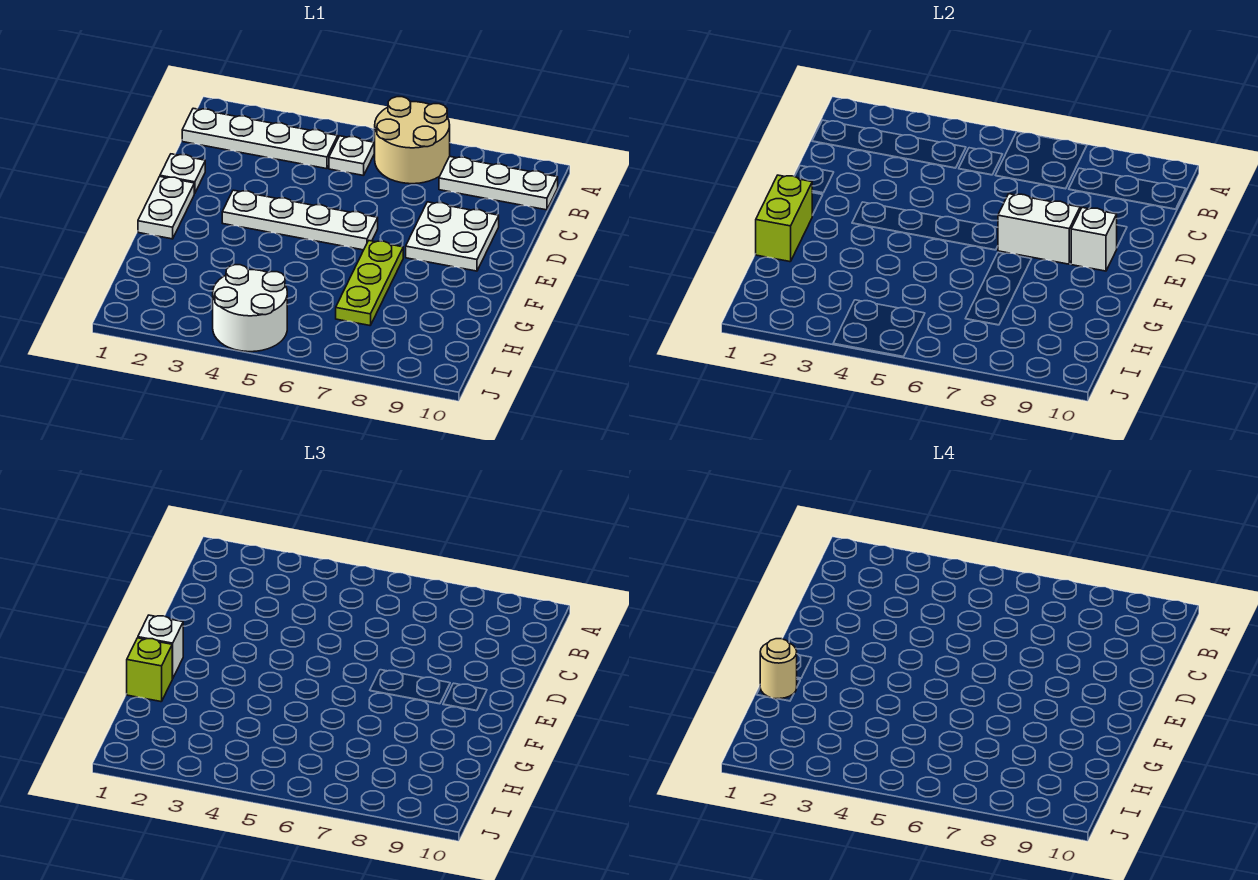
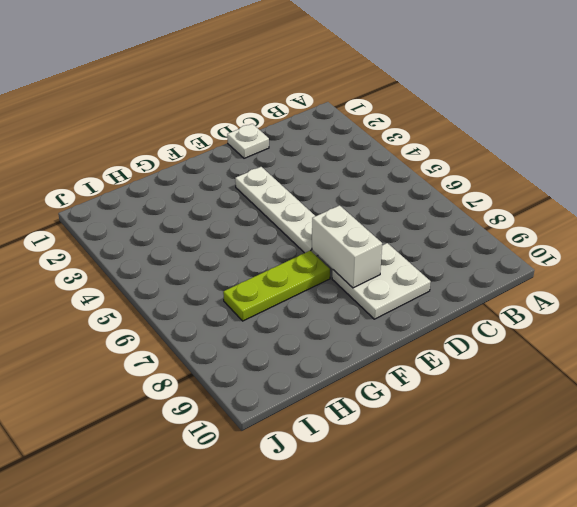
none -> tan round brick A6:B7 level 1
none -> white plate B1:B4 level 1
none -> white plate B5 level 1

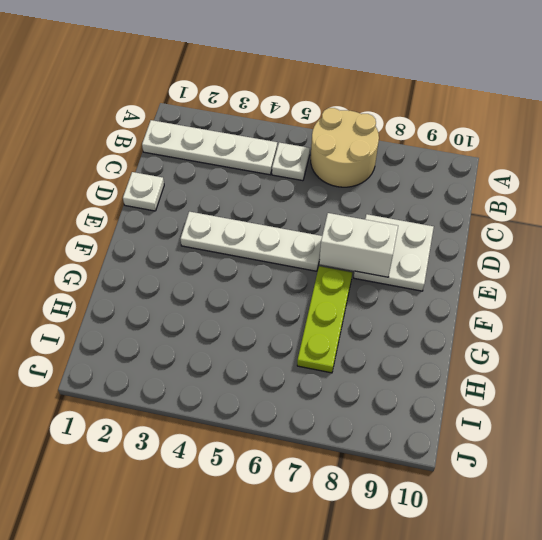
none -> white plate B8:B10 level 1
none -> white plate E1:F1 level 1
none -> white round brick I4:J5 level 1

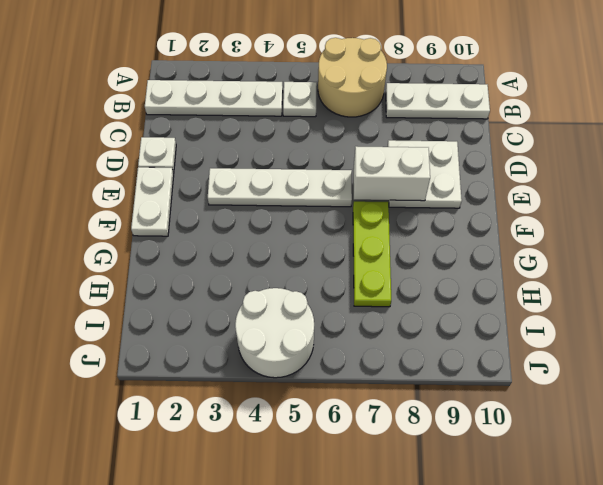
none -> white brick E9 level 2
none -> lime brick F1:G1 level 2
none -> white brick F1 level 3

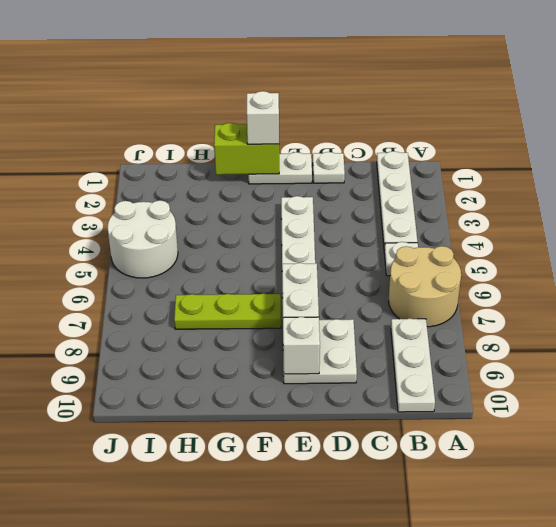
none -> lime brick G1 level 3
none -> tan round brick G1 level 4

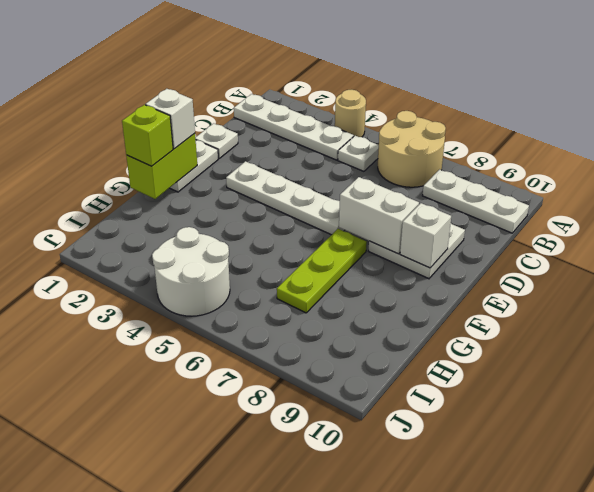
tan round brick A4 level 1 -> tan round brick G1 level 4

